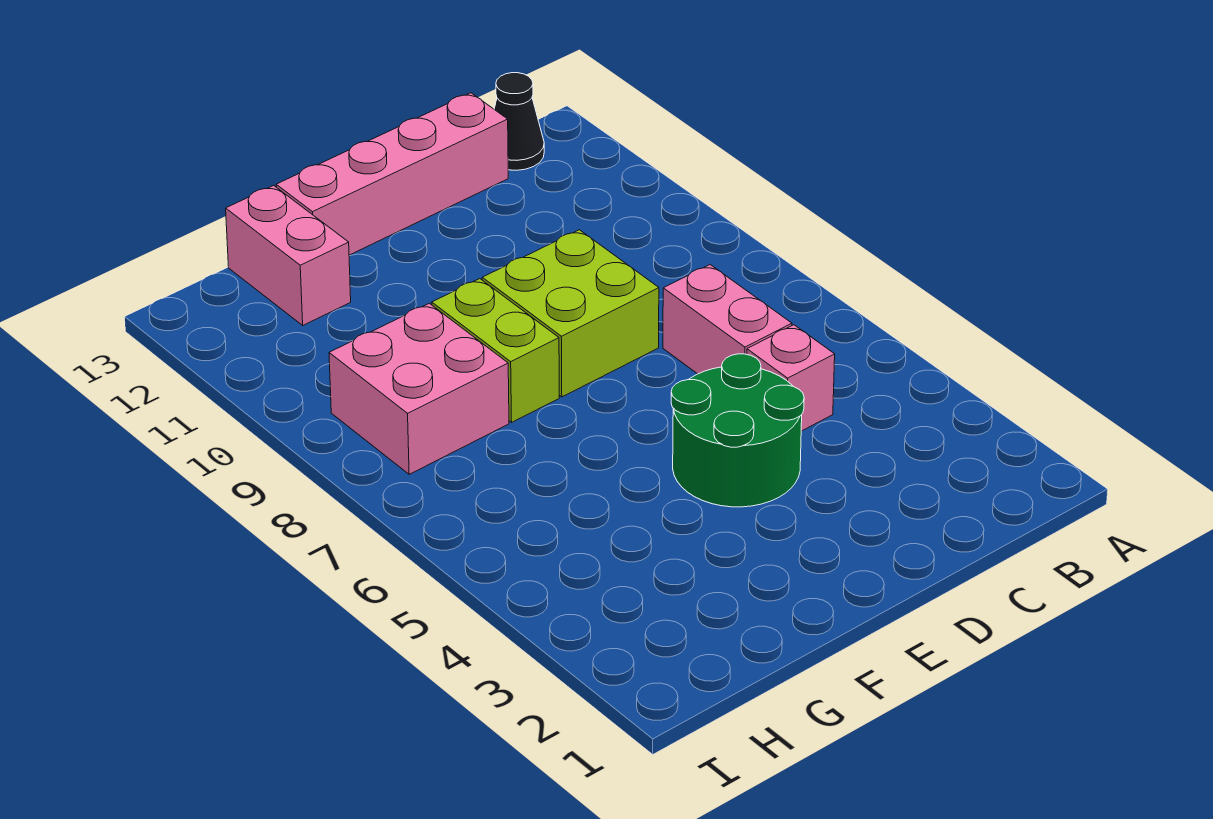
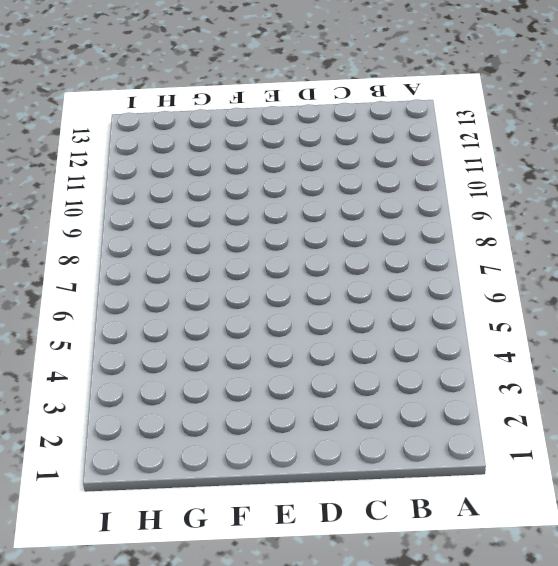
none -> black cone B13 level 1
none -> pink brick C5 level 1

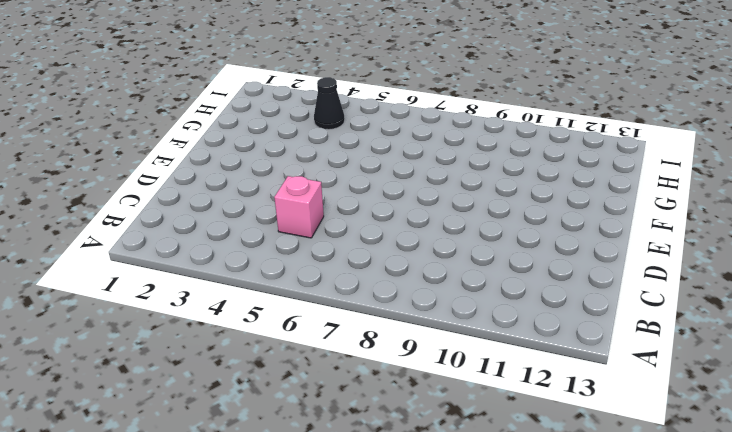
black cone H4 level 1 -> black cone B13 level 1
none -> pink brick C6:C7 level 1
none -> pink brick C13:F13 level 1

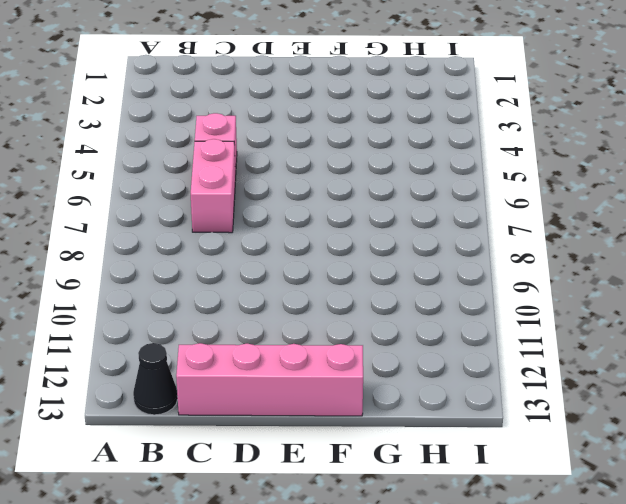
none -> green round brick D4:E5 level 1
none -> lime brick D8:E9 level 1

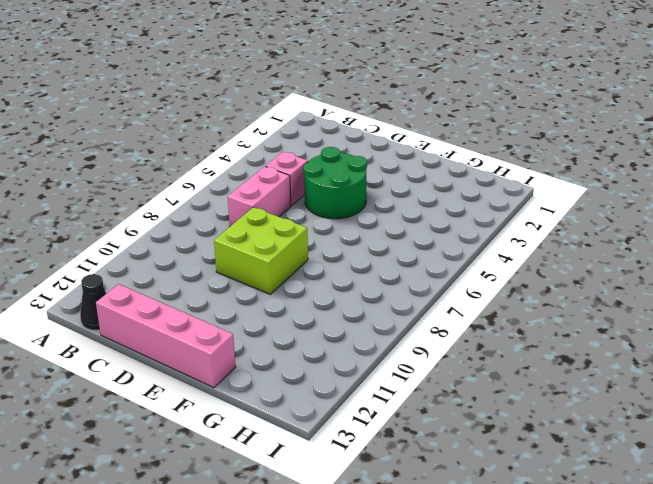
none -> lime brick F8:F9 level 1
none -> pink brick G8:H9 level 1

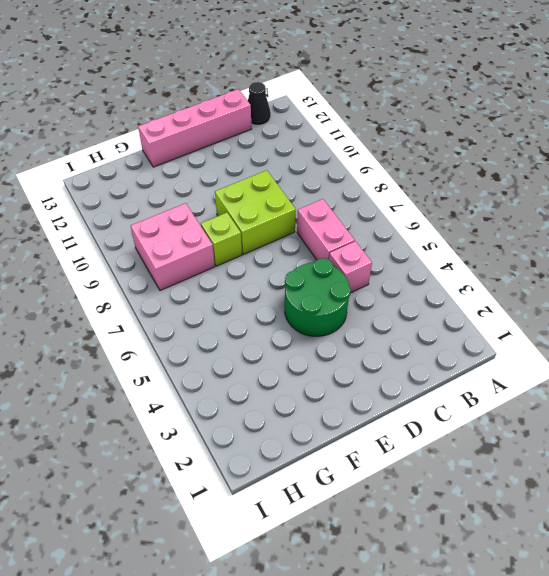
lime brick F8 level 1 -> lime brick F8:F9 level 1
none -> pink brick G12:G13 level 1

